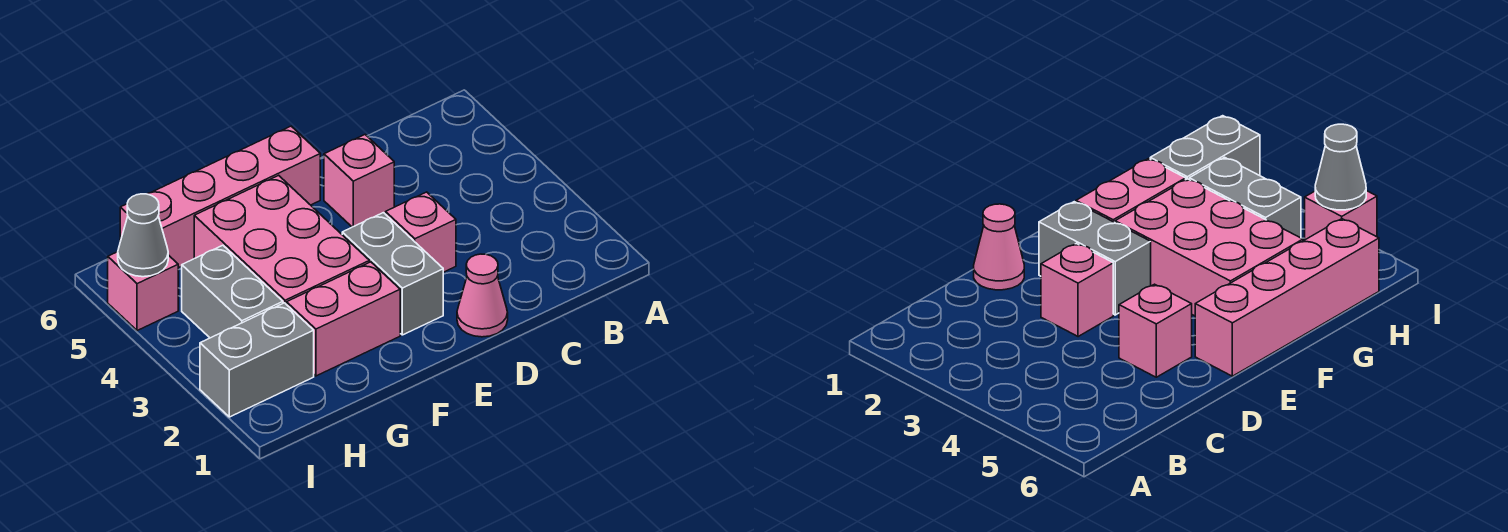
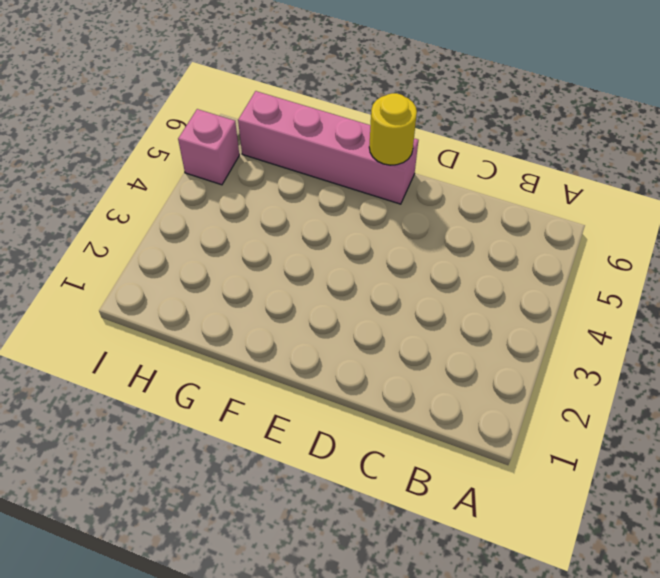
yellow round brick E6 level 2 -> none
none -> pink cone D1 level 1
none -> pink brick D3 level 1

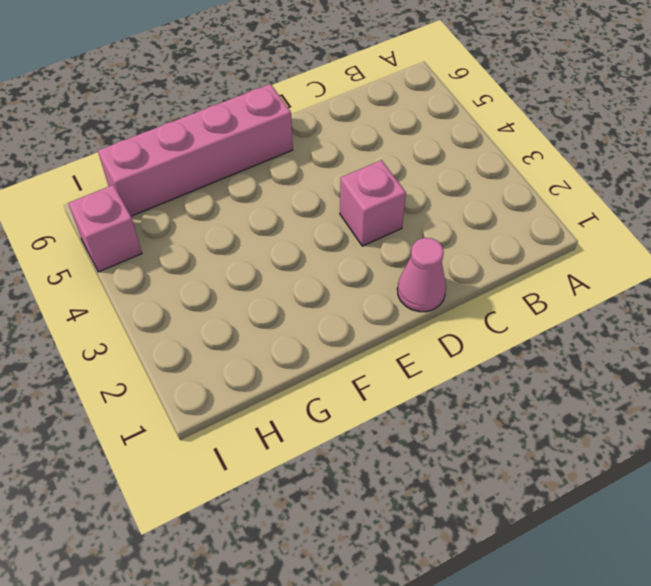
none -> pink brick D5 level 1
none -> grey brick E2:E3 level 1

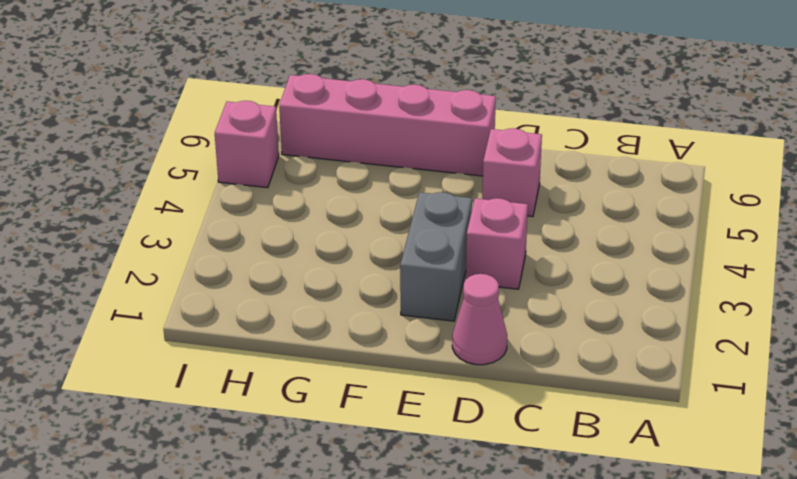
none -> pink brick F2:G2 level 1
none -> pink brick F3:G5 level 1

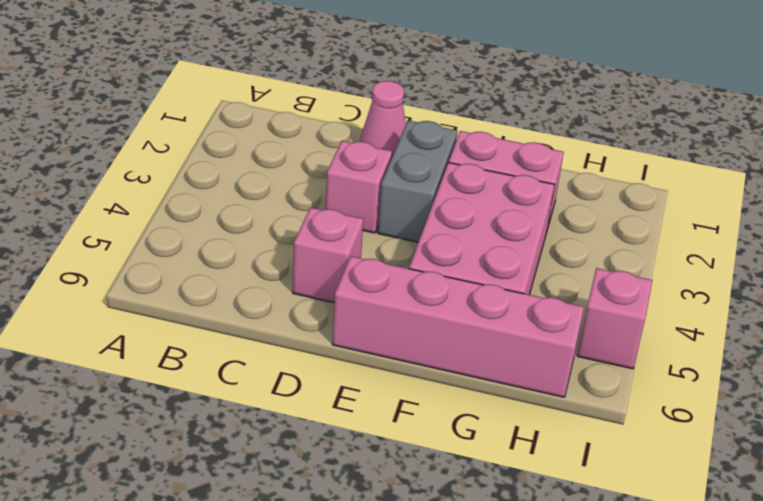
none -> grey brick H2:I2 level 1
none -> grey brick H3:H4 level 1

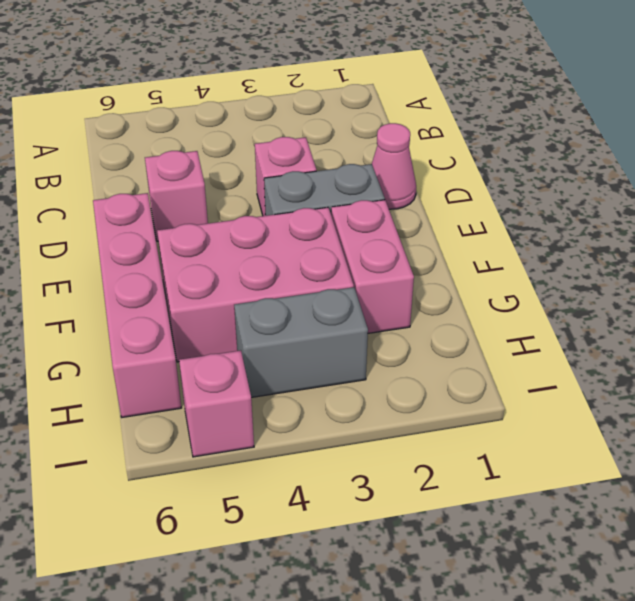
none -> grey brick H2:I2 level 1
none -> grey cone I5 level 2

